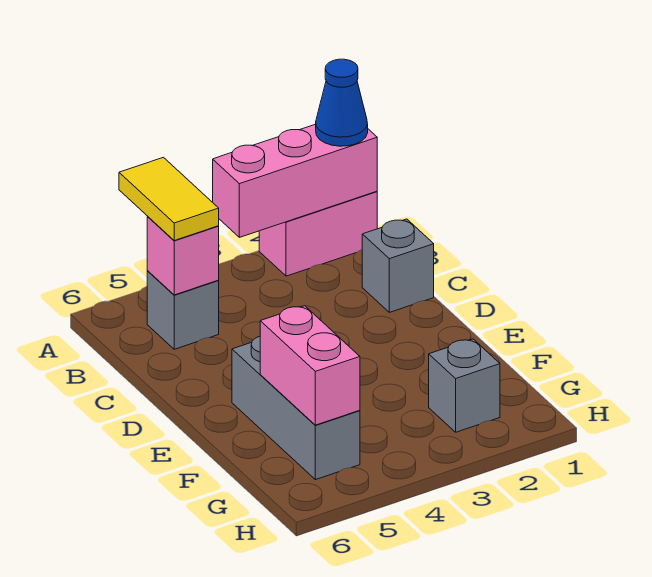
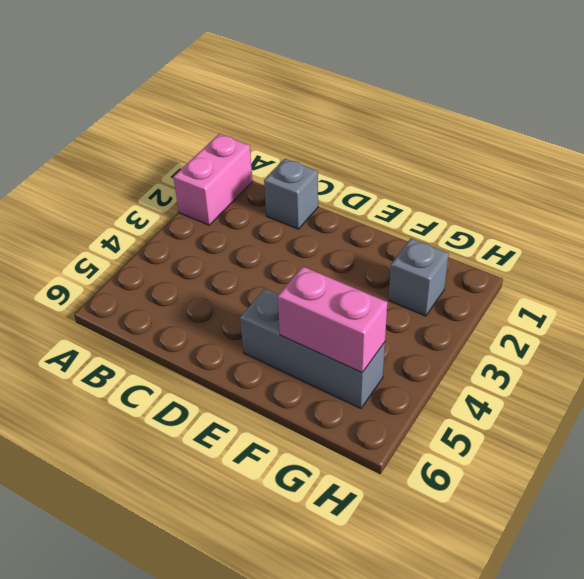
none -> grey brick B5 level 1
none -> pink brick A1:A3 level 2

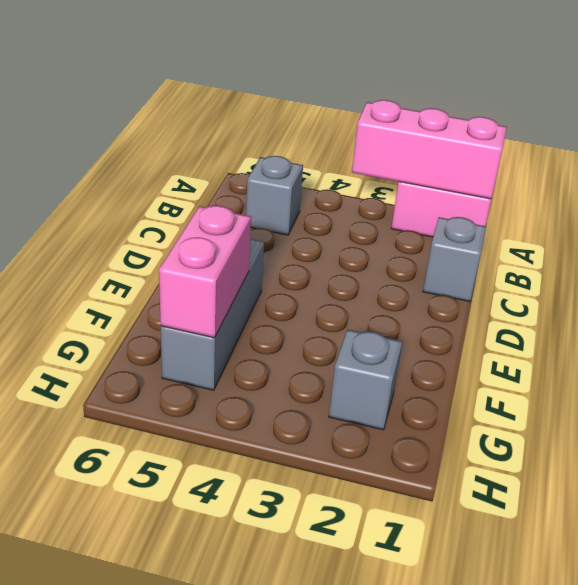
none -> pink brick B5 level 2
none -> blue cone A1 level 3

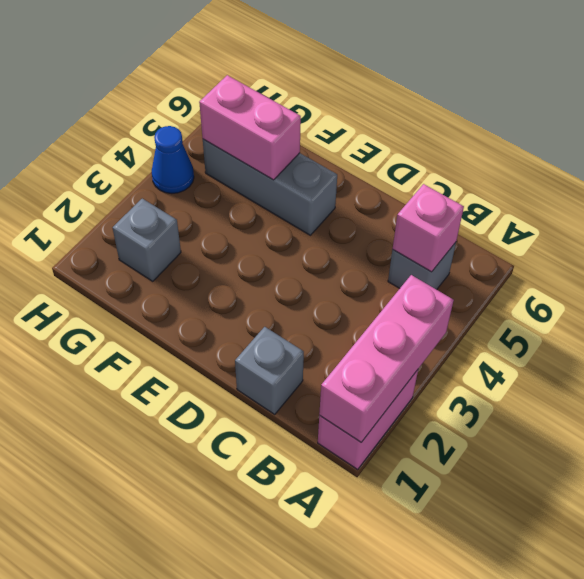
blue cone H4 level 1 -> blue cone A1 level 3
none -> yellow tile A5:B5 level 3

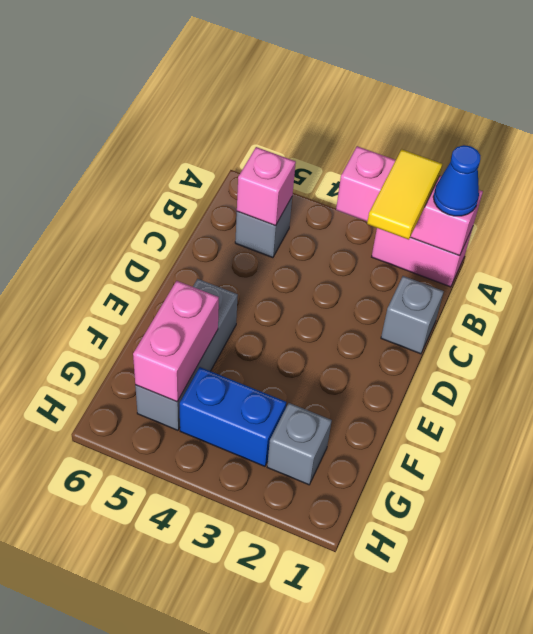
yellow tile A2:B2 level 3 -> yellow tile A5:B5 level 3
blue brick G3:G4 level 1 -> none

